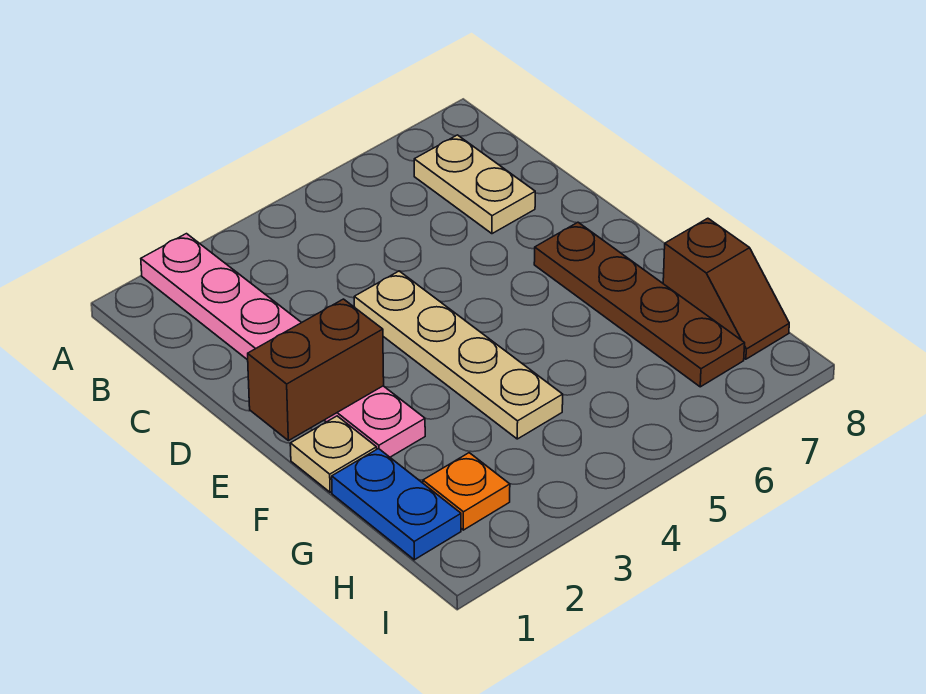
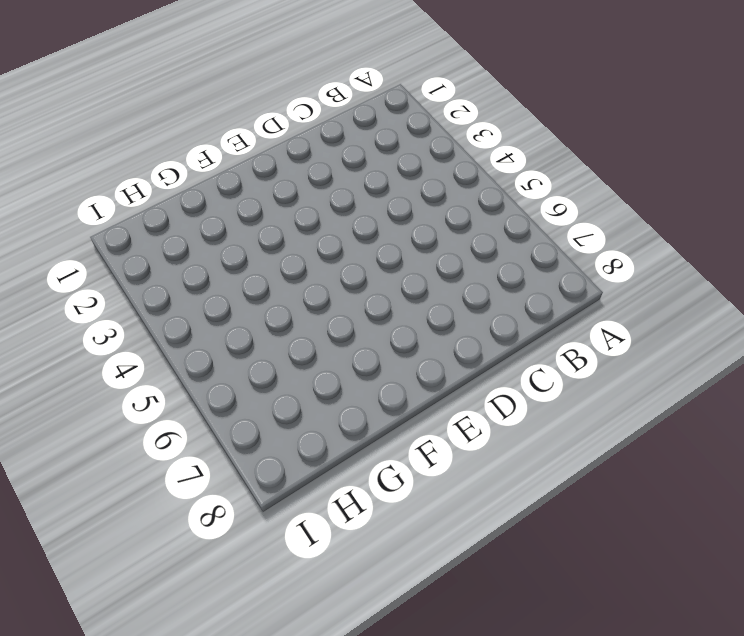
none -> pink plate A2:F2 level 1
none -> tan plate B7:C7 level 1

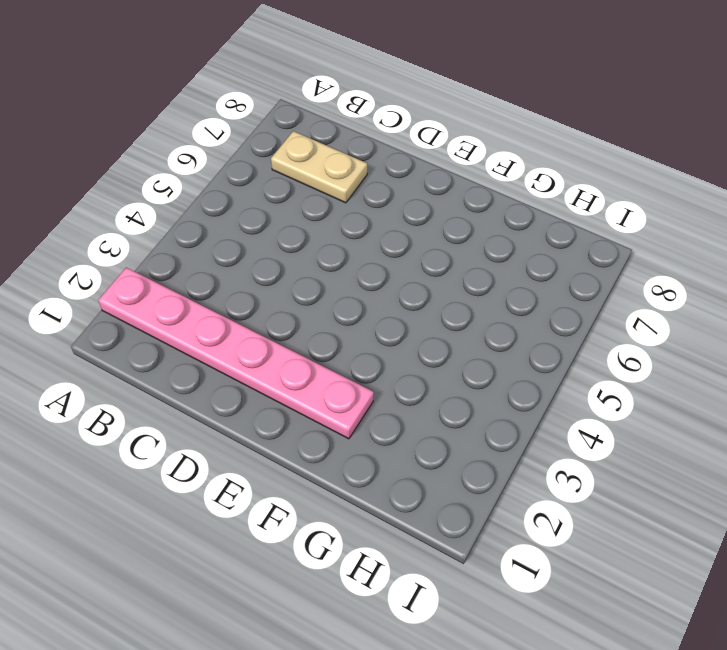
none -> tan plate D4:G4 level 1
none -> brown plate E7:H7 level 1

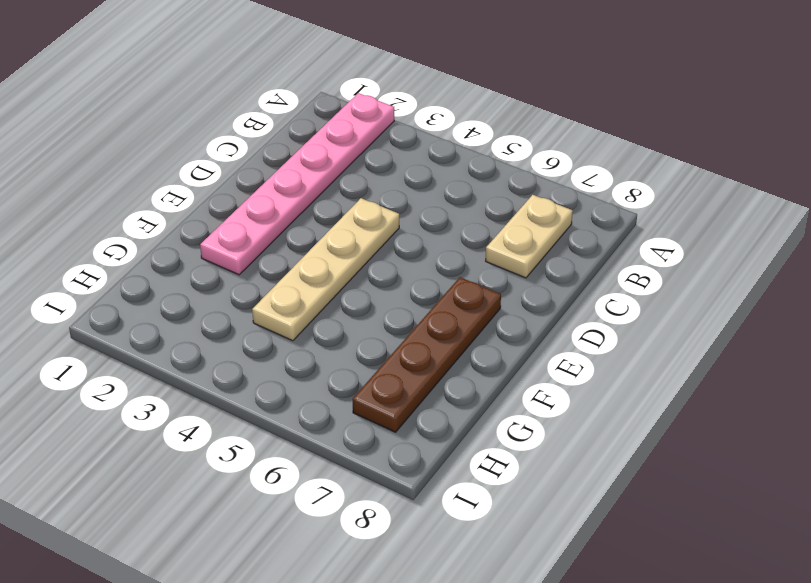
none -> tan plate F1 level 1
none -> blue plate G1:H1 level 1

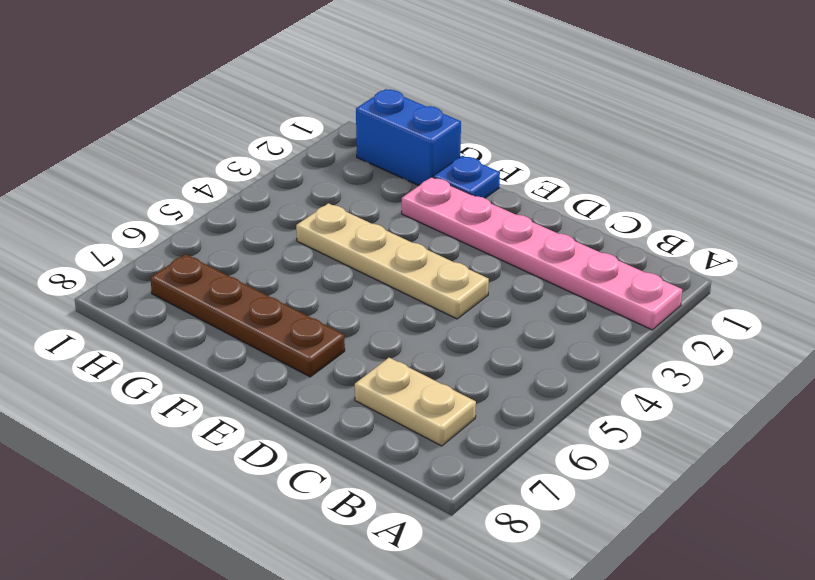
blue plate F1 level 1 -> tan plate F1 level 1
blue brick G1:H1 level 1 -> blue plate G1:H1 level 1
none -> brown slope G8:H8 level 1 top G
none -> orange plate H2 level 1

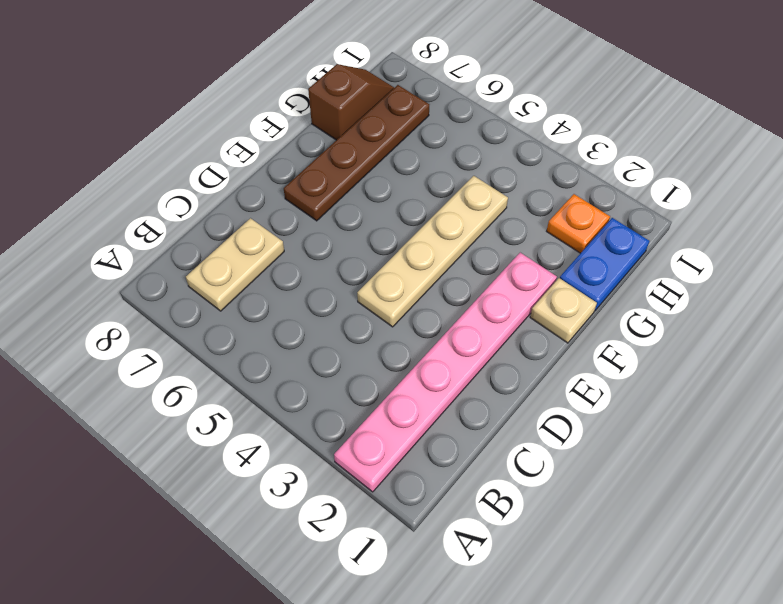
none -> brown brick E1:E2 level 2

